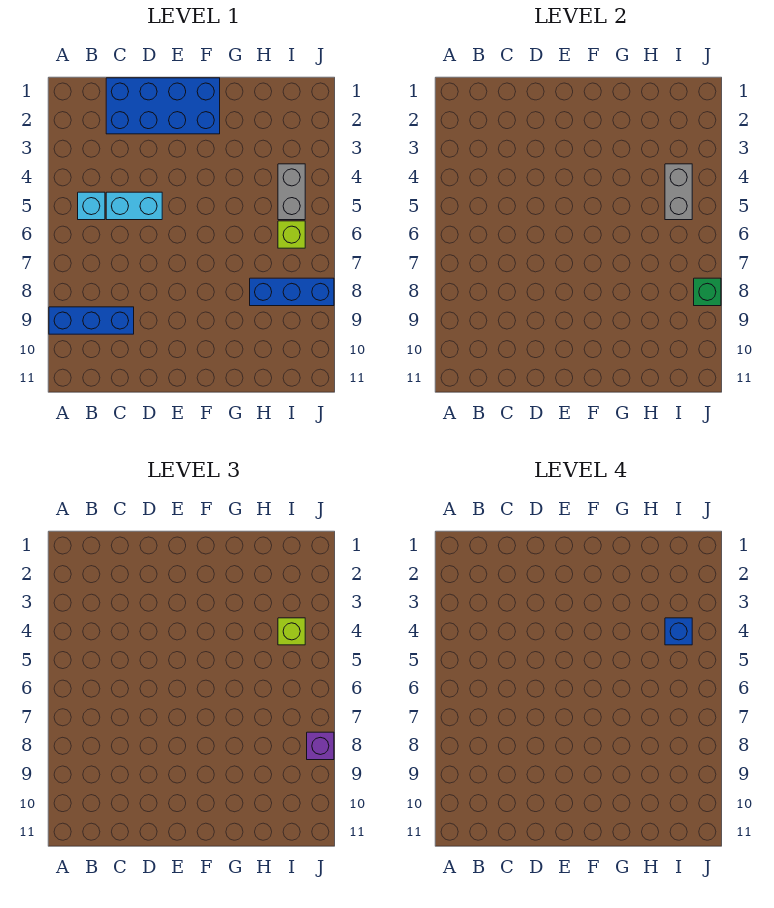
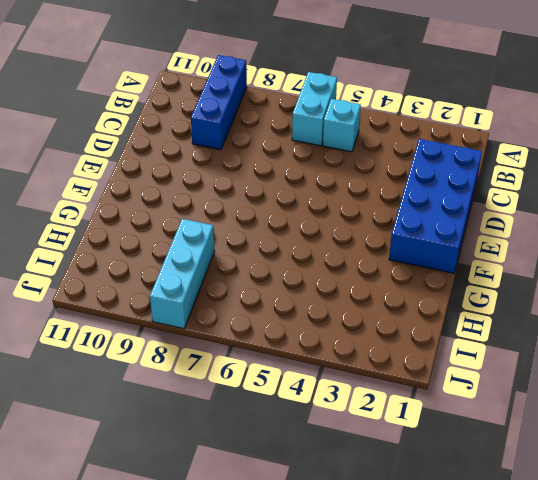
cyan brick A6:B6 level 1 -> cyan brick C5:D5 level 1
cyan brick H8:J8 level 1 -> blue brick H8:J8 level 1
none -> grey brick I4:I5 level 1
none -> lime brick I6 level 1
none -> grey brick I4:I5 level 2

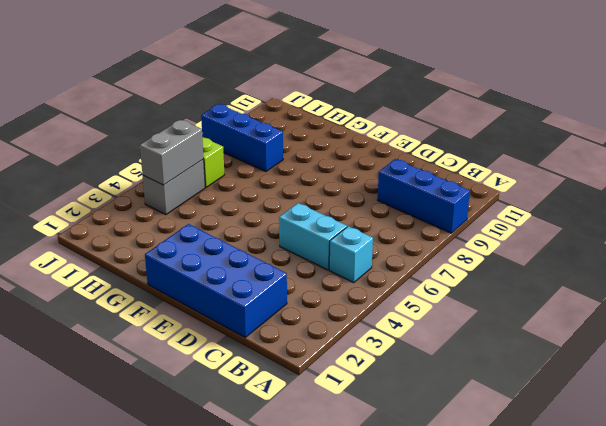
none -> green brick J8 level 2
none -> lime brick I4 level 3
none -> purple brick J8 level 3

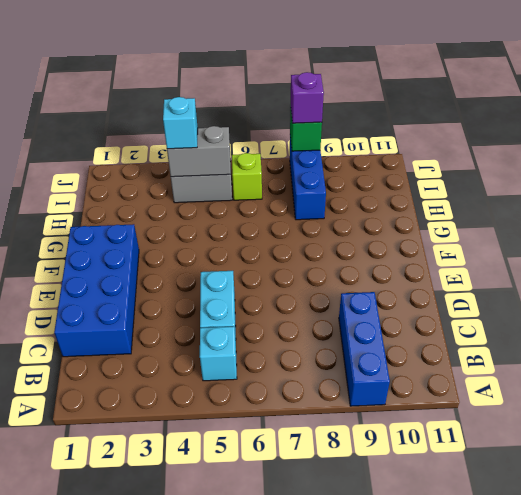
cyan brick I4 level 3 -> lime brick I4 level 3
none -> blue brick I4 level 4

